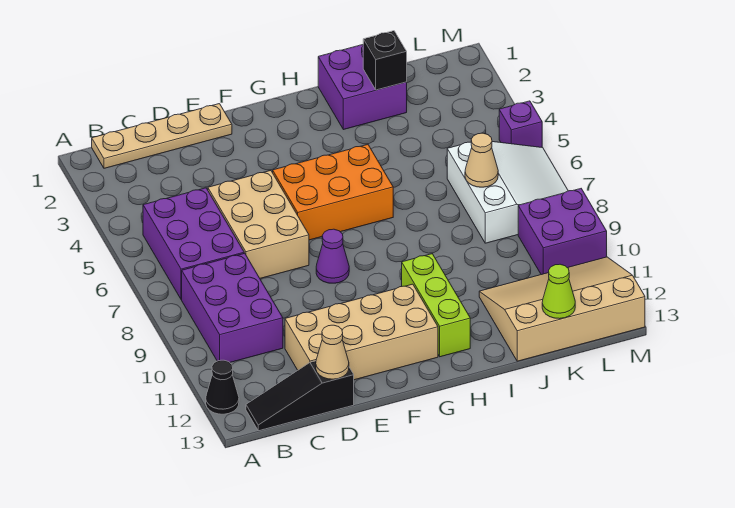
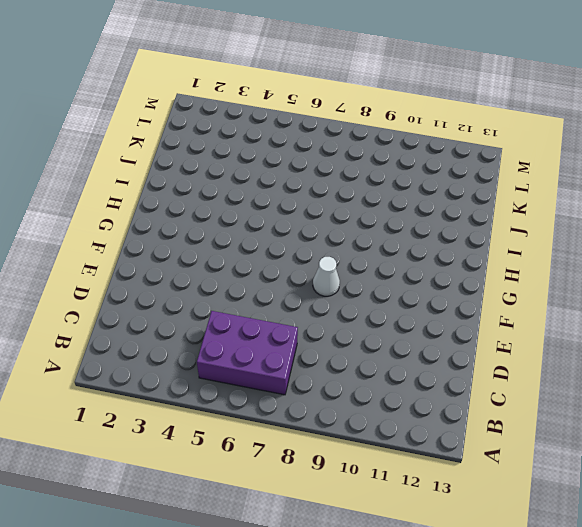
white cone F8 level 1 -> purple cone F8 level 1
none -> black cone A12 level 1
none -> tan plate B1:E1 level 1
none -> purple brick B8:C10 level 1

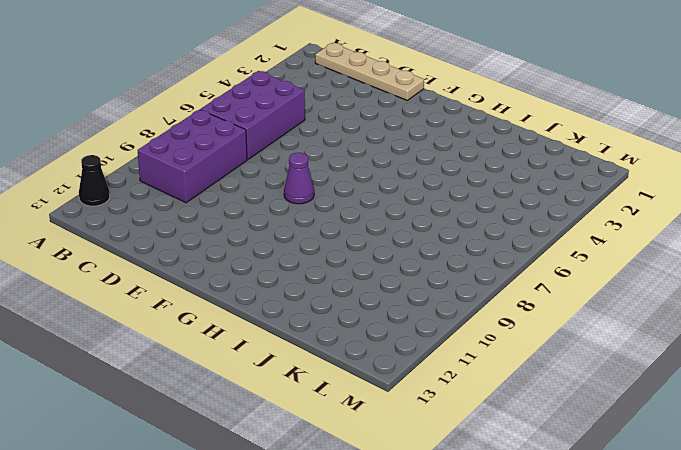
none -> black slope B13:D13 level 1 top D
none -> tan brick D5:E7 level 1
none -> tan brick D11:G12 level 1

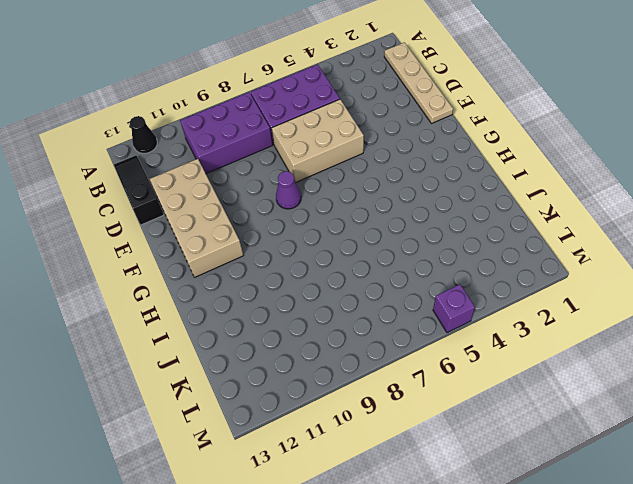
none -> orange brick F5:H6 level 1
none -> lime brick H10:H12 level 1
none -> purple brick I1:J2 level 1

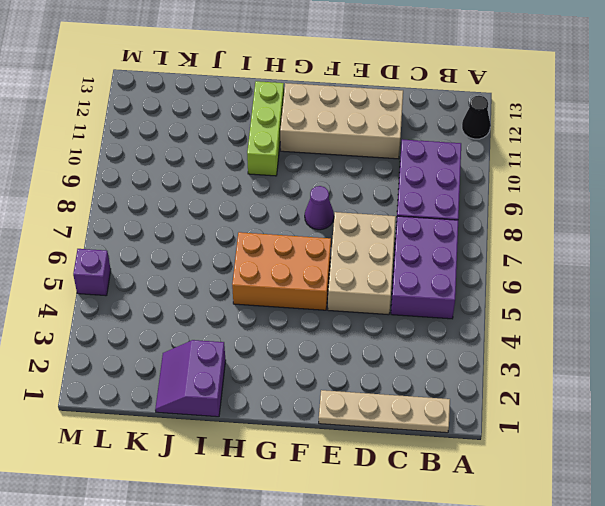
purple slope I1:J2 level 1 top I -> purple brick I1:J2 level 1
none -> black slope B13:D13 level 1 top D
none -> tan slope J11:M13 level 1 top 13
none -> white slope K6:M8 level 1 top K

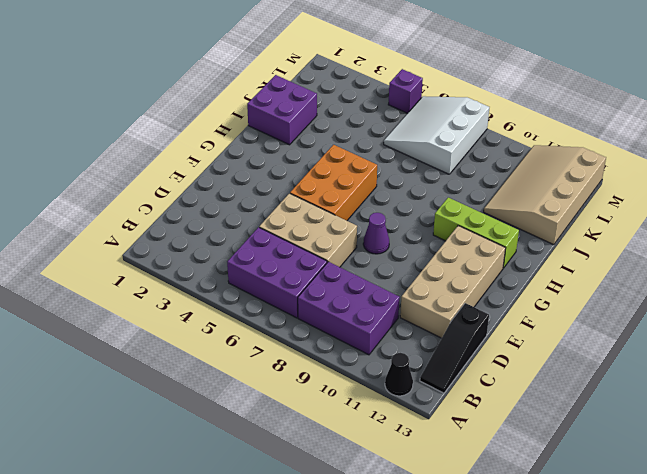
white slope K6:M8 level 1 top 8 -> white slope K6:M8 level 1 top K
none -> tan plate B1:E1 level 1
none -> purple brick L9:M10 level 1
none -> tan cone D13 level 2

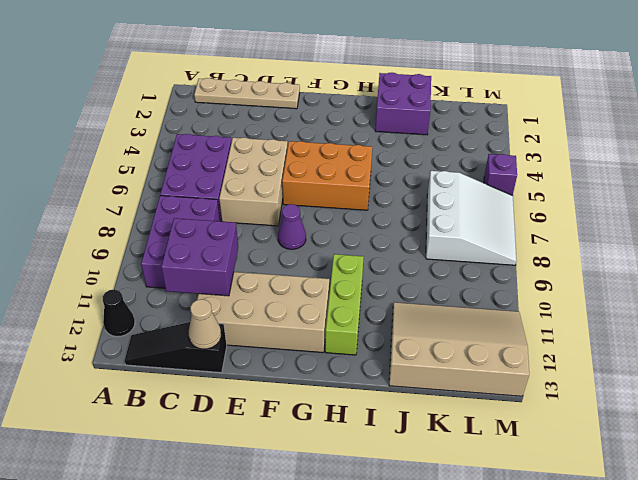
purple brick C10:D11 level 2 -> purple brick L9:M10 level 1
none -> black brick J2 level 2
none -> tan cone K7 level 2
none -> lime cone K13 level 2

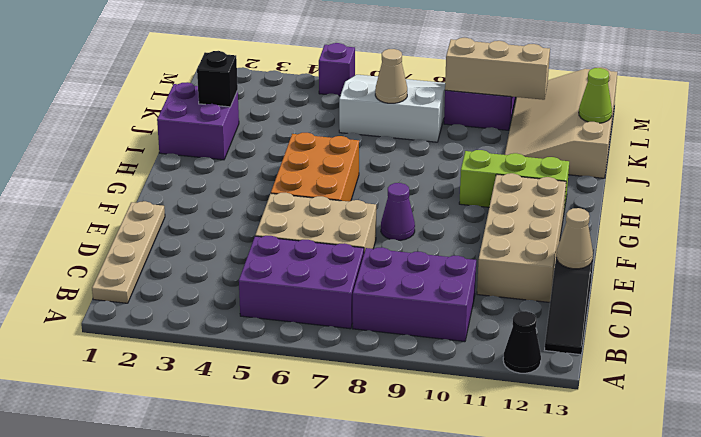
tan brick L9:L11 level 2 -> none

